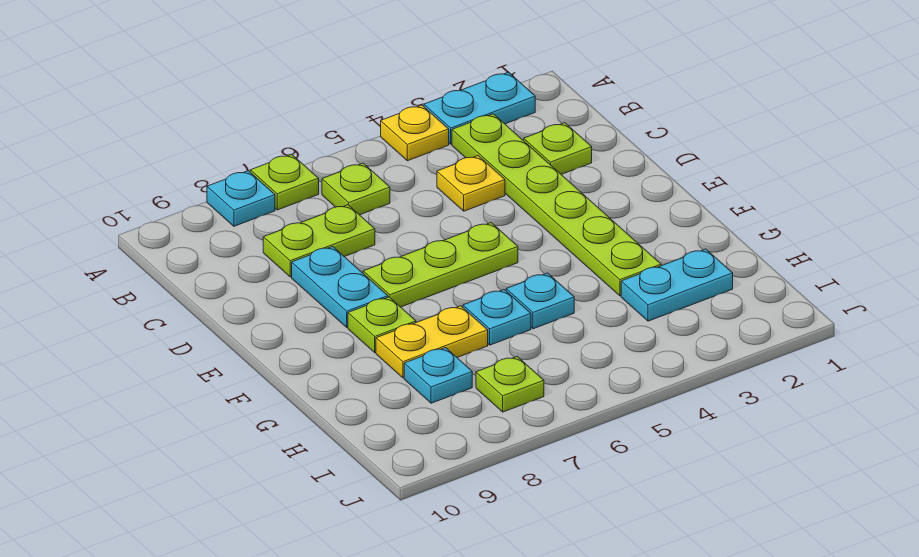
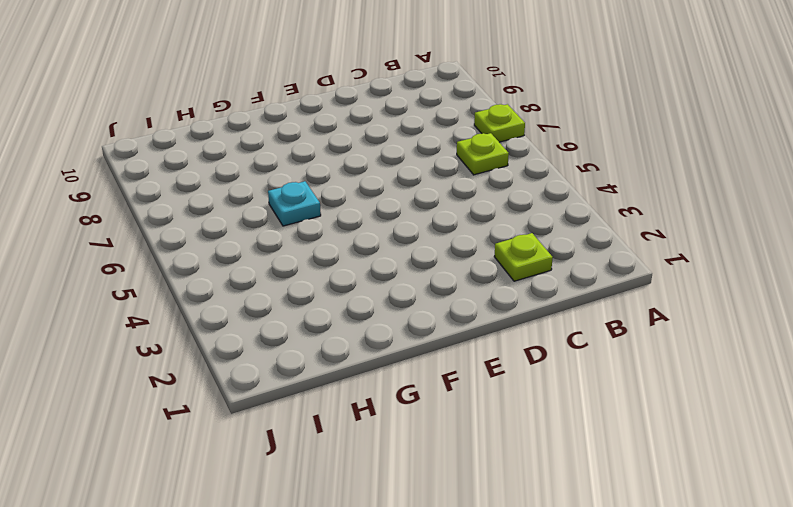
none -> cyan plate A2:A3 level 1
none -> yellow plate A4 level 1
none -> cyan plate A8 level 1

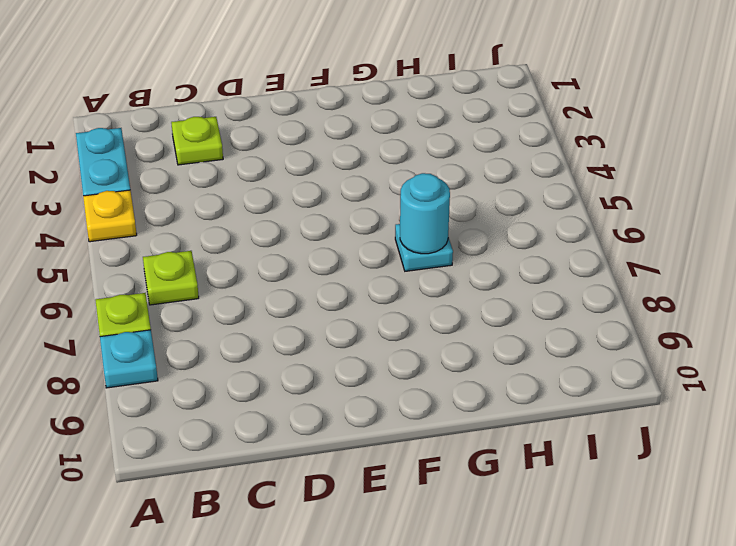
cyan round brick G6 level 2 -> none
none -> lime plate B3:G3 level 1
none -> yellow plate C4 level 1
none -> lime plate C7:C8 level 1

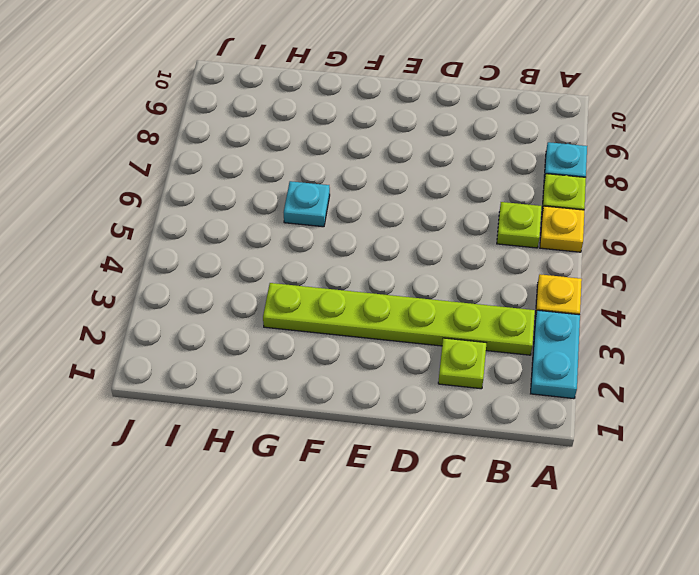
yellow plate A6 level 1 -> yellow plate C4 level 1
none -> lime plate C7:C8 level 1
none -> cyan plate D8:E8 level 1
none -> lime plate E5:E7 level 1

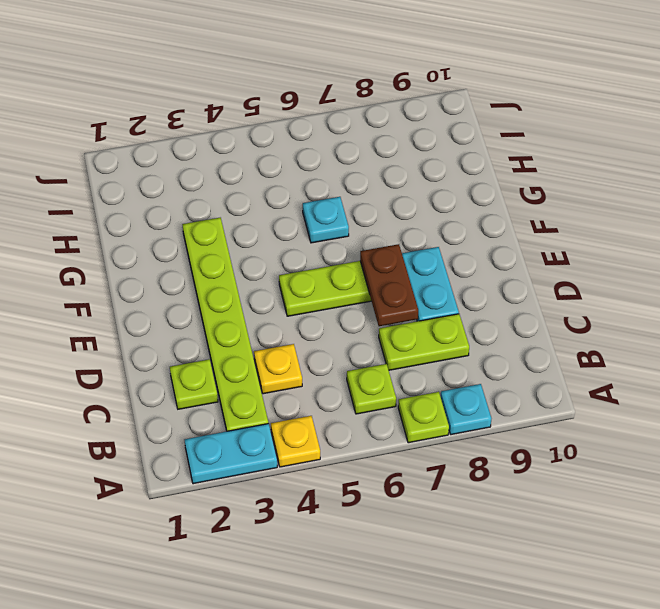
brown plate D7:E7 level 2 -> none
none -> lime plate F8 level 1
none -> cyan plate G5 level 1
none -> yellow plate G7:G8 level 1

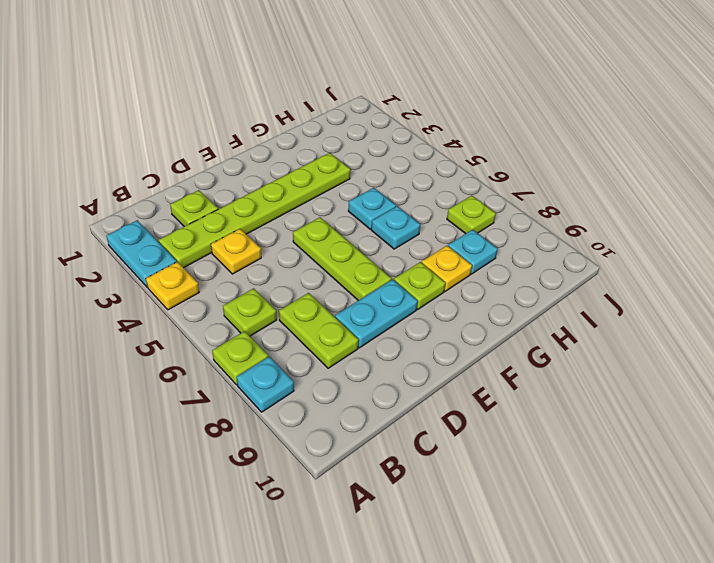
yellow plate G8 level 1 -> yellow plate G7:G8 level 1
none -> cyan plate H2:H3 level 1

